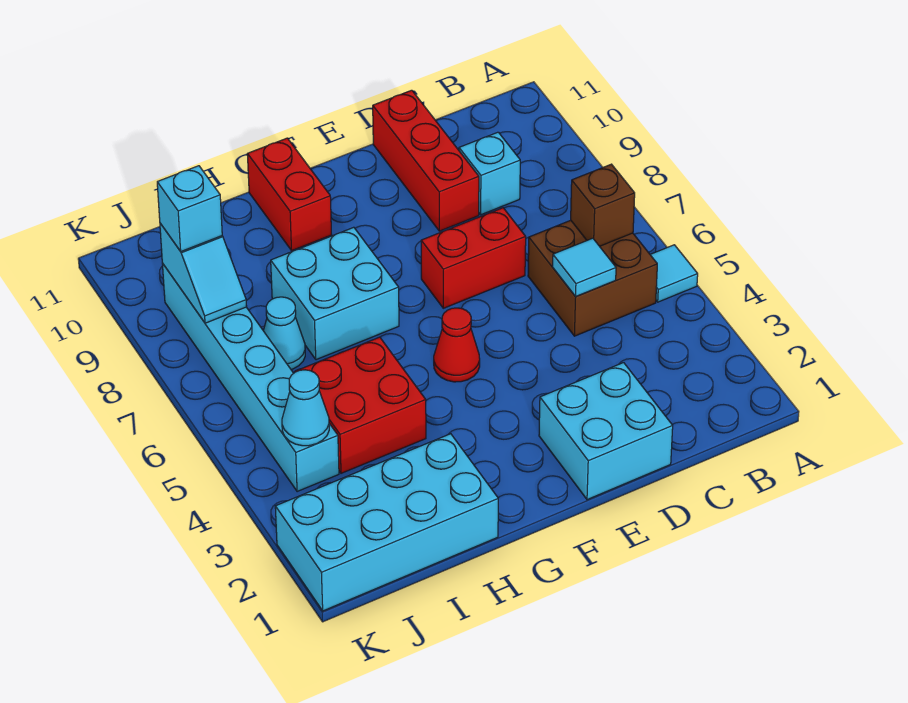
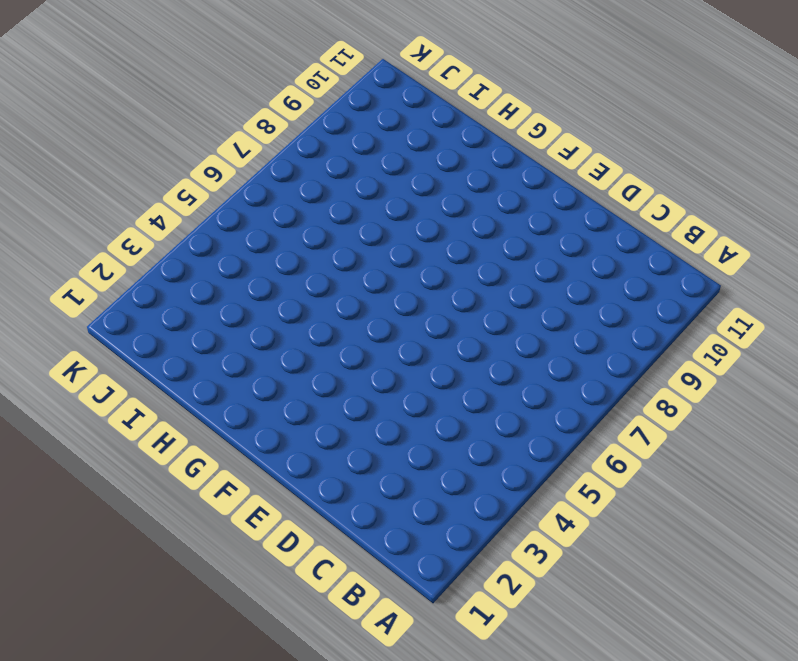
none -> cyan tile A5 level 1
none -> brown brick B5:C6 level 1
none -> cyan brick C9 level 1

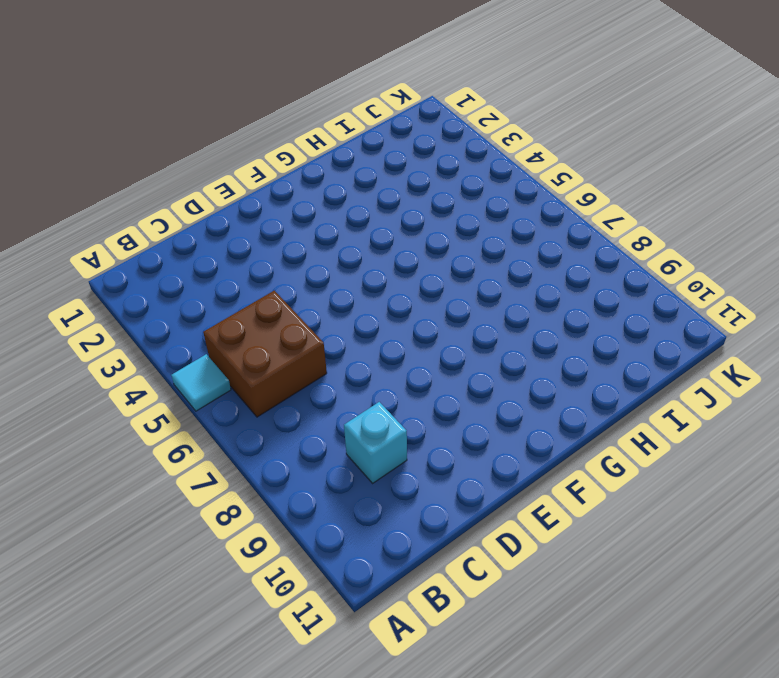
none -> cyan brick D1:E2 level 1
none -> red brick D7:E7 level 1
none -> red brick D9:D11 level 1

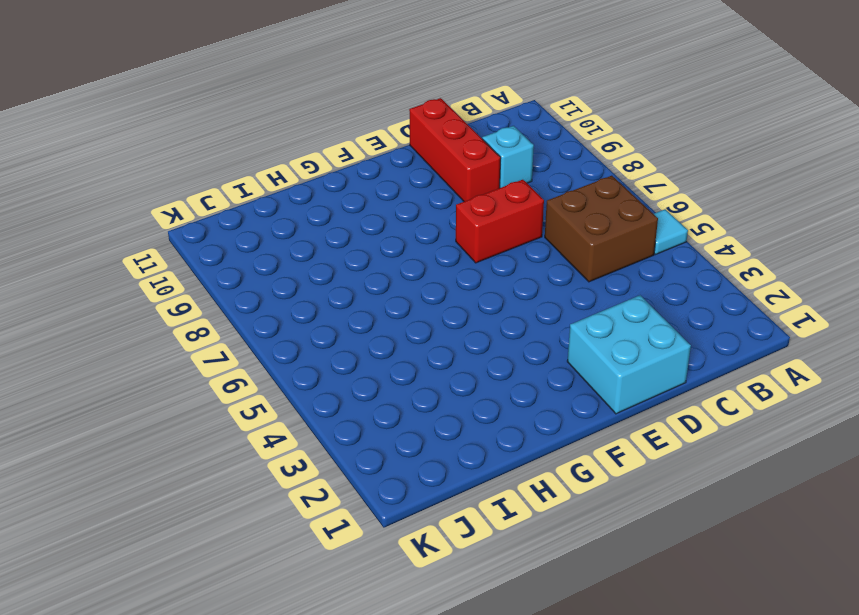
none -> red cone F5 level 1
none -> cyan brick G7:H8 level 1
none -> red brick G10:G11 level 1

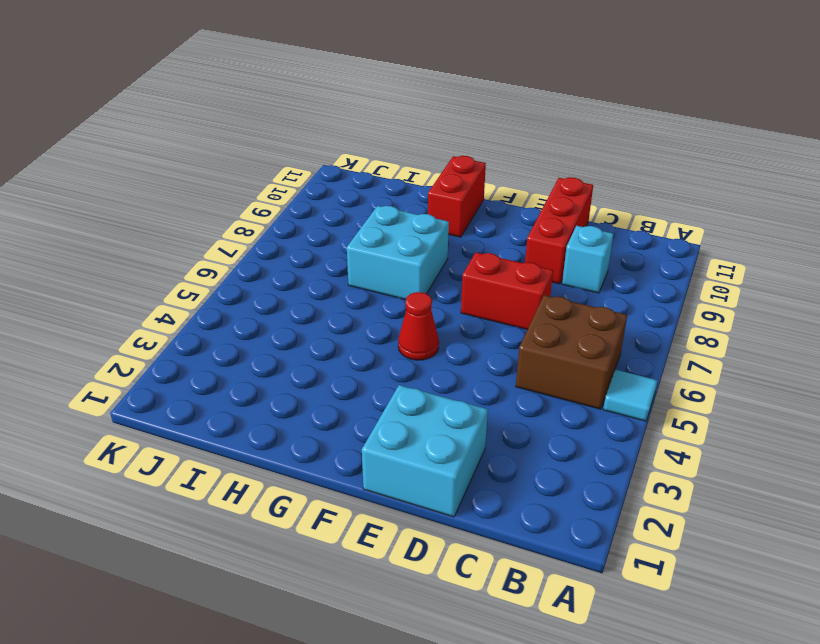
none -> cyan brick H1:K2 level 1
none -> red brick H4:I5 level 1
none -> cyan cone I7 level 1

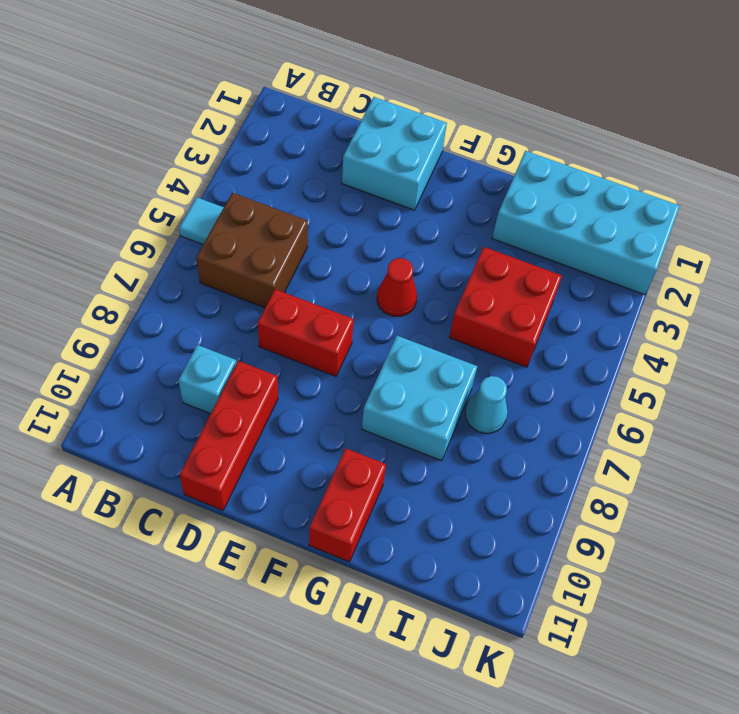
none -> cyan brick J4:J9 level 1
none -> brown brick B6 level 2
none -> cyan tile C5 level 2

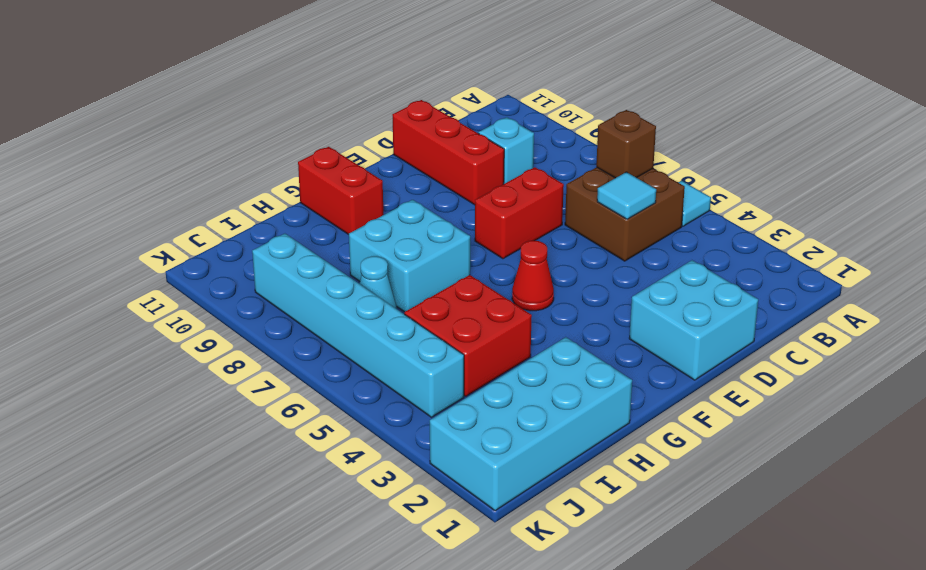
none -> cyan cone J4 level 2
none -> cyan slope J8:J9 level 2 top 9
none -> cyan brick J9 level 3

